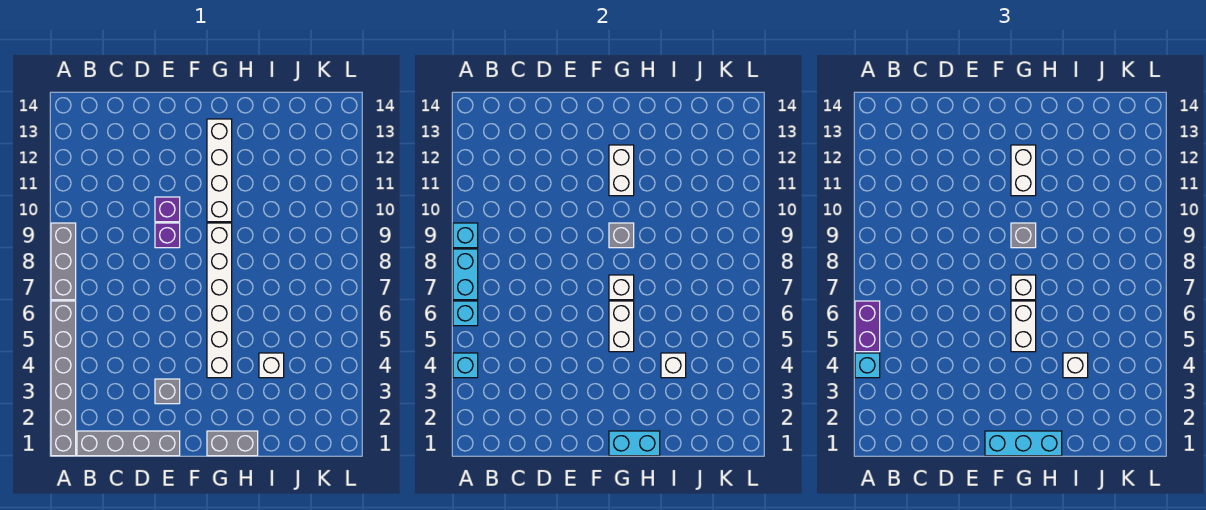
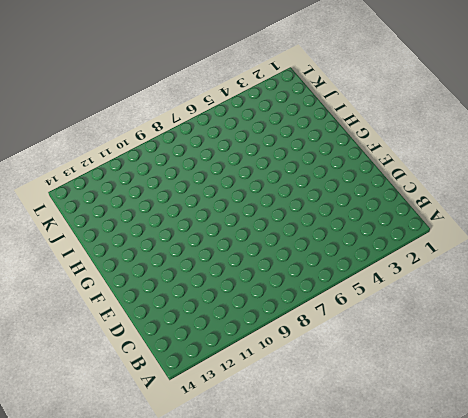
none -> grey brick A1:A6 level 1
none -> grey brick A7:A9 level 1
none -> grey brick B1:E1 level 1

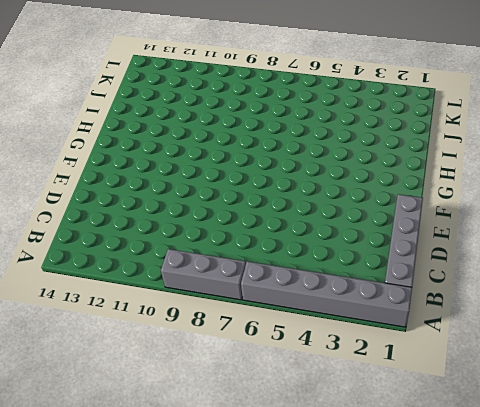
none -> grey brick E3 level 1
none -> purple brick E9 level 1
none -> purple brick E10 level 1

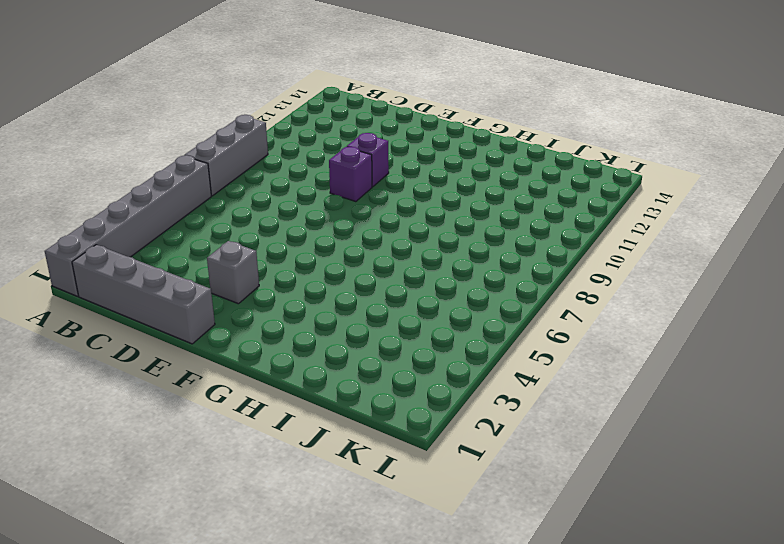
none -> grey brick G1:H1 level 1
none -> white brick G4:G9 level 1
none -> white brick G10:G13 level 1

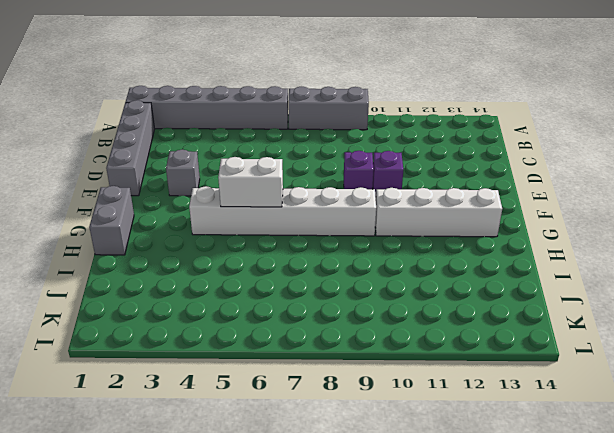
none -> white brick I4 level 1
none -> cyan brick A4 level 2
none -> cyan brick A6 level 2

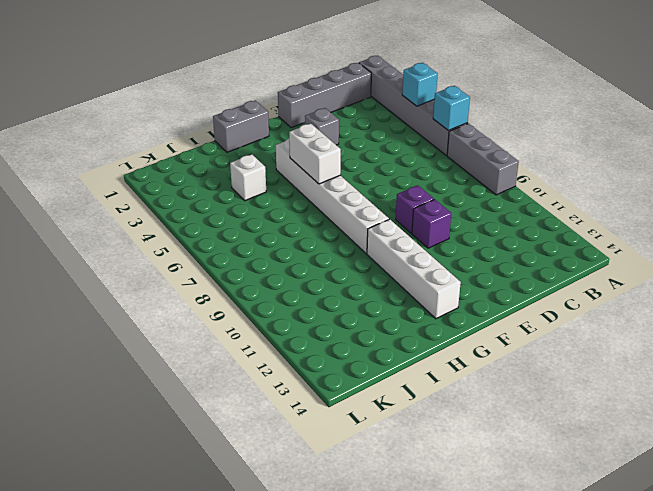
none -> cyan brick A7:A8 level 2
none -> cyan brick A9 level 2
none -> cyan brick G1:H1 level 2

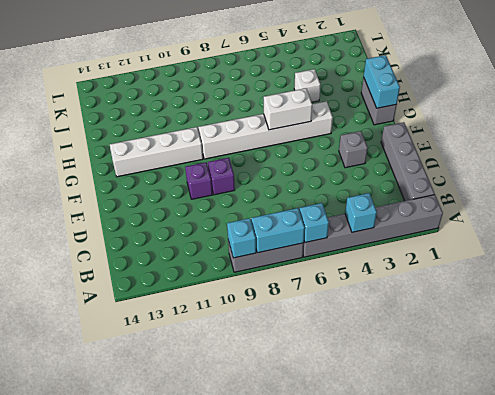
none -> white brick G7 level 2
none -> grey brick G9 level 2
none -> white brick G11:G12 level 2

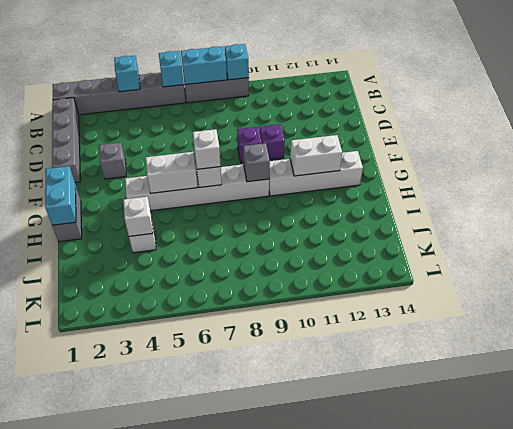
none -> cyan brick A4 level 3
none -> purple brick A5:A6 level 3
none -> cyan brick F1:H1 level 3

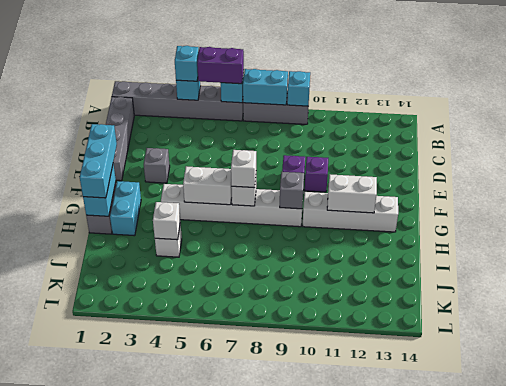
cyan brick G2:H2 level 1 -> none
none -> white brick G5:G6 level 3
none -> grey brick G9 level 3
none -> white brick G11:G12 level 3

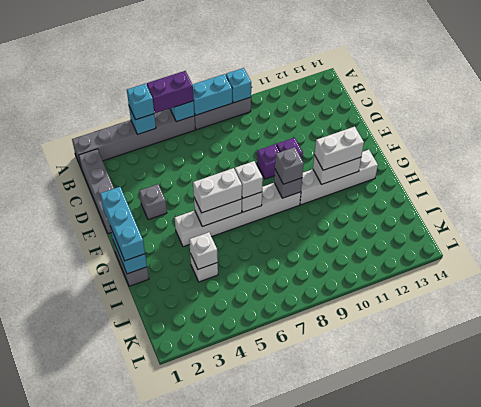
none -> white brick I4 level 3

